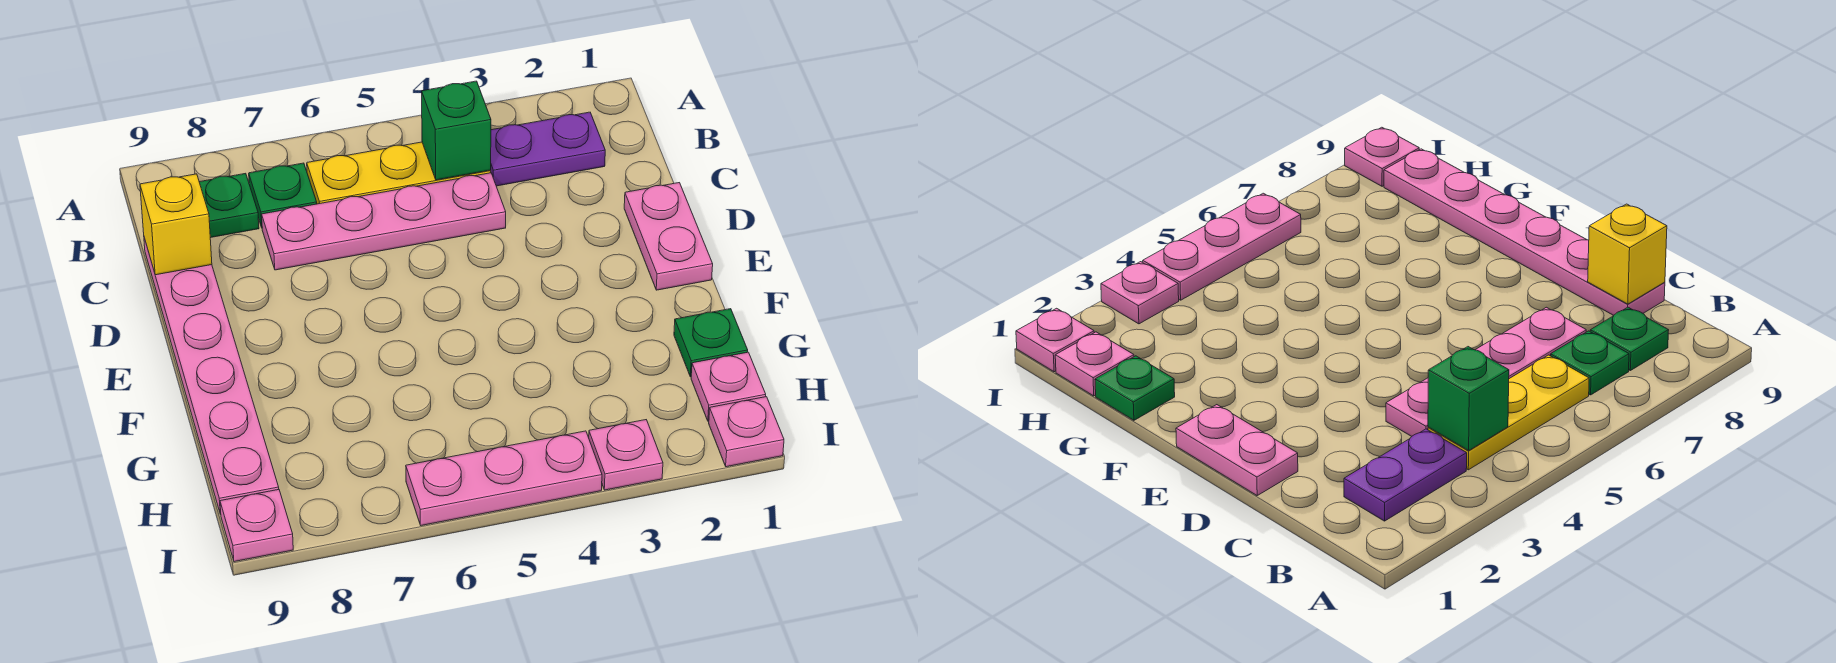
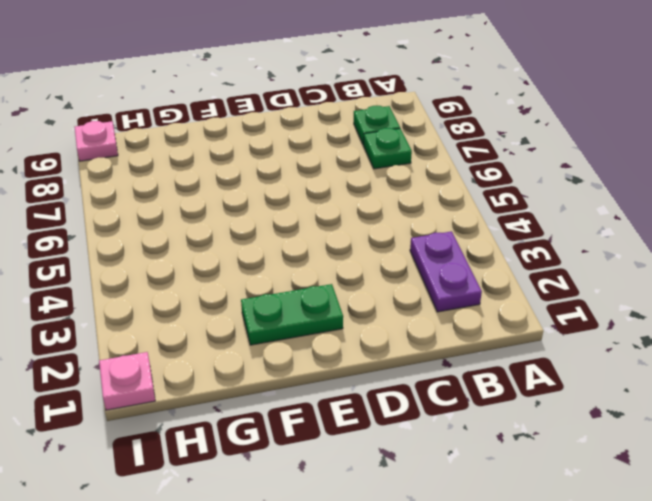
green plate E2:F2 level 1 -> none
none -> yellow plate B4:B6 level 1
none -> pink plate C4:C7 level 1
none -> pink plate C9:H9 level 1

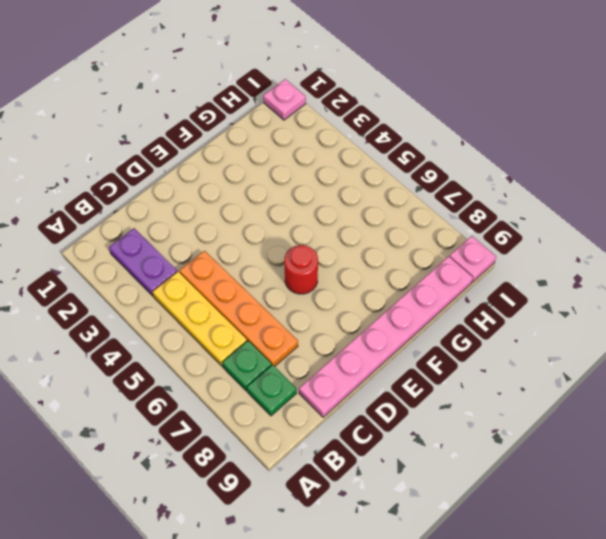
orange plate C4:C7 level 1 -> pink plate C4:C7 level 1
red round brick E6 level 1 -> none
none -> pink plate D1:E1 level 1
none -> green plate G1 level 1
none -> pink plate H1 level 1

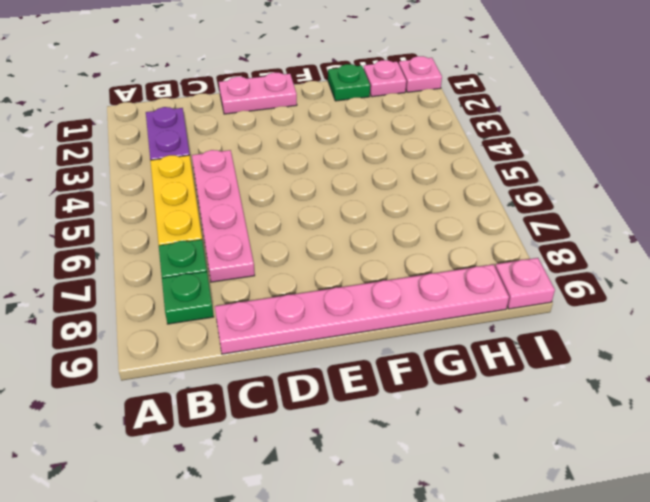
none -> pink plate I3 level 1
none -> pink plate I4:I6 level 1
none -> green brick B4 level 2

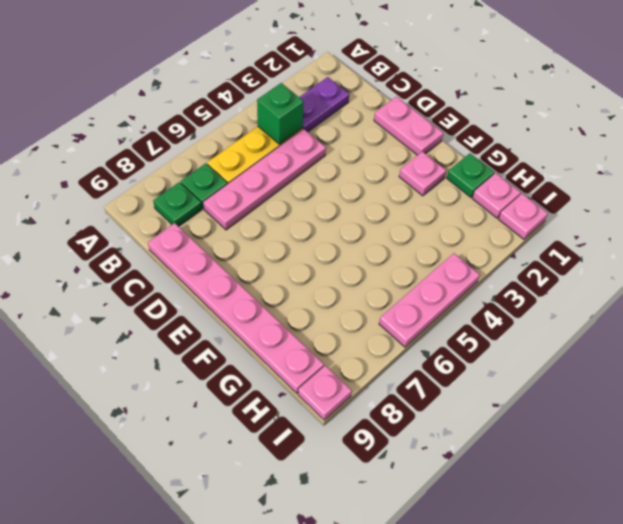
pink plate F2 level 1 -> pink plate I3 level 1
none -> yellow brick C9 level 2

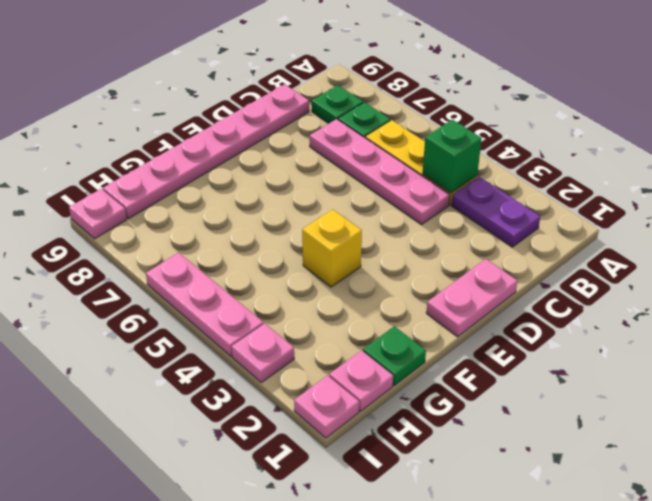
yellow brick F4 level 1 -> yellow brick C9 level 2

